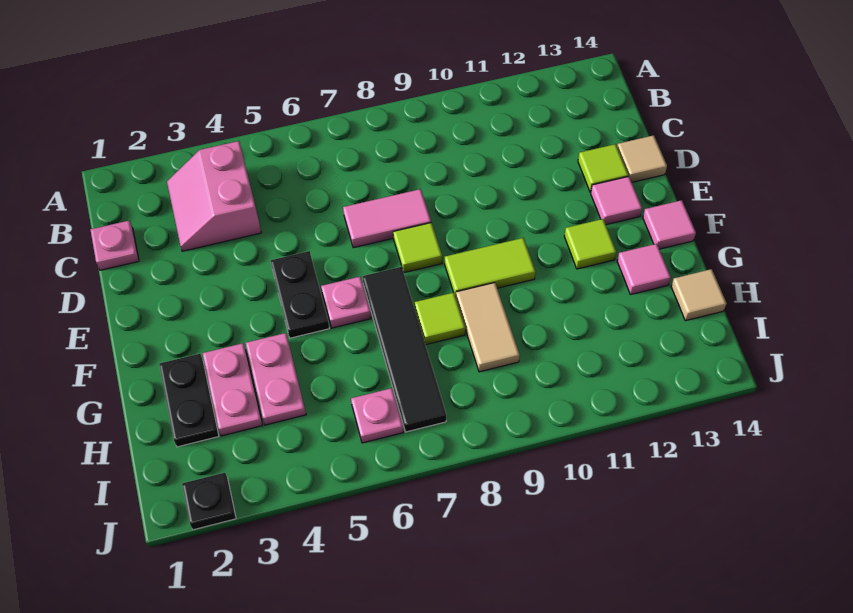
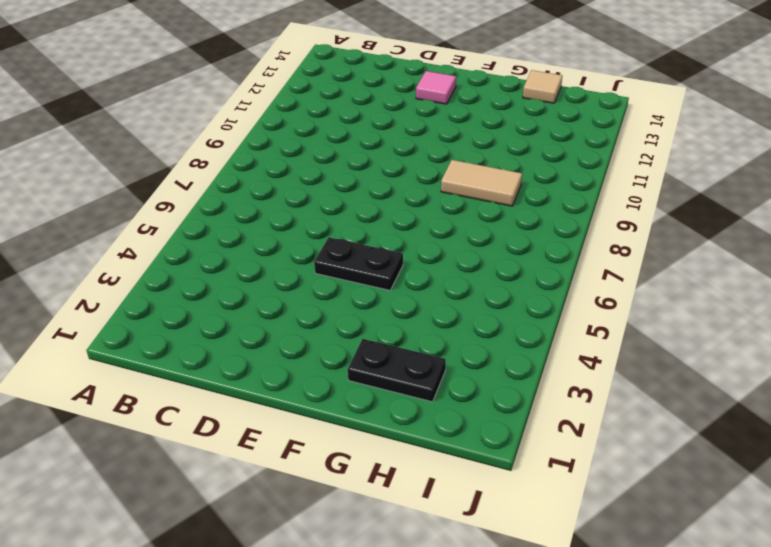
none -> pink slope B3:C4 level 1 top 4
none -> pink plate C1 level 1
none -> pink tile D7:D8 level 1

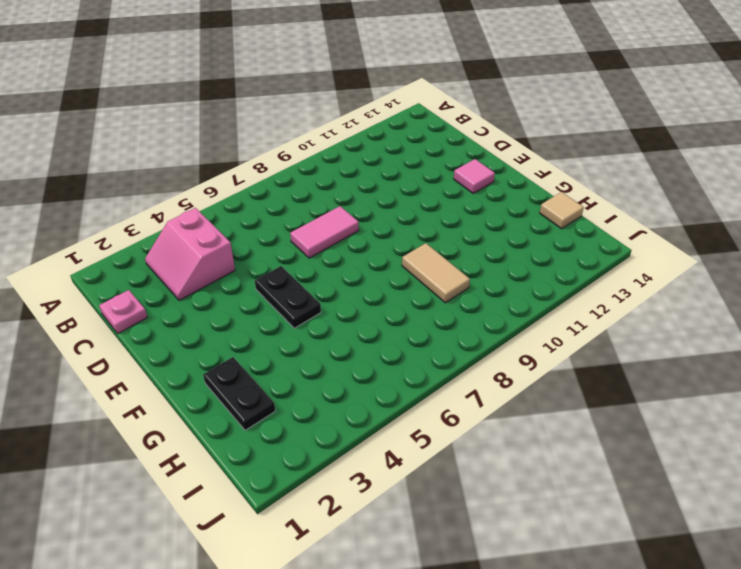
none -> lime tile D13 level 1
none -> tan tile D14 level 1
none -> lime tile E8 level 1

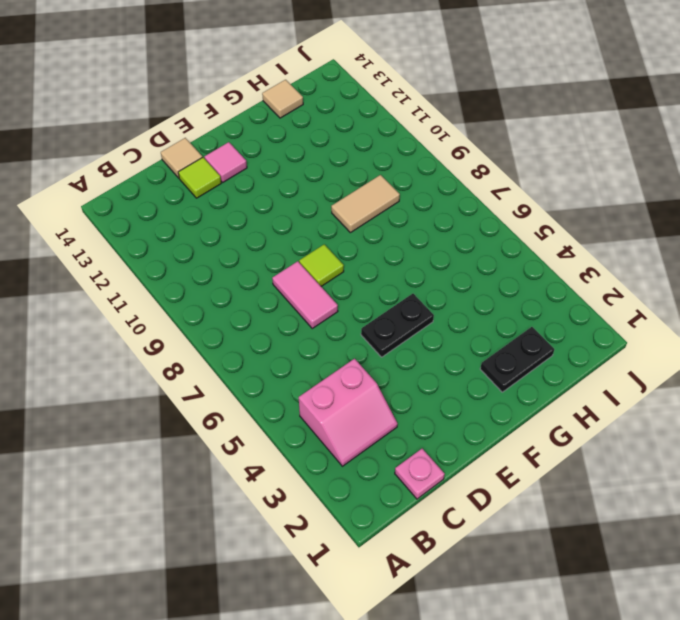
none -> pink plate F6 level 1
none -> black tile F7:I7 level 1
none -> lime tile F9:F10 level 1

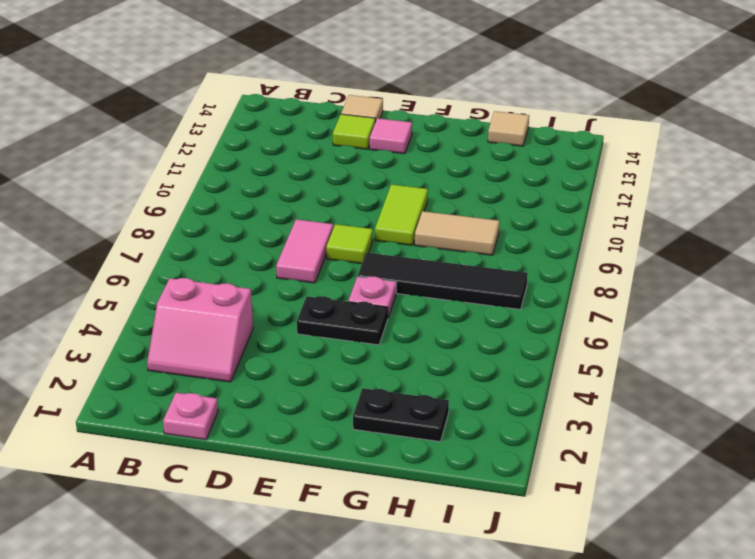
none -> lime tile F12 level 1
none -> pink tile F14 level 1
none -> pink plate G3:H3 level 1

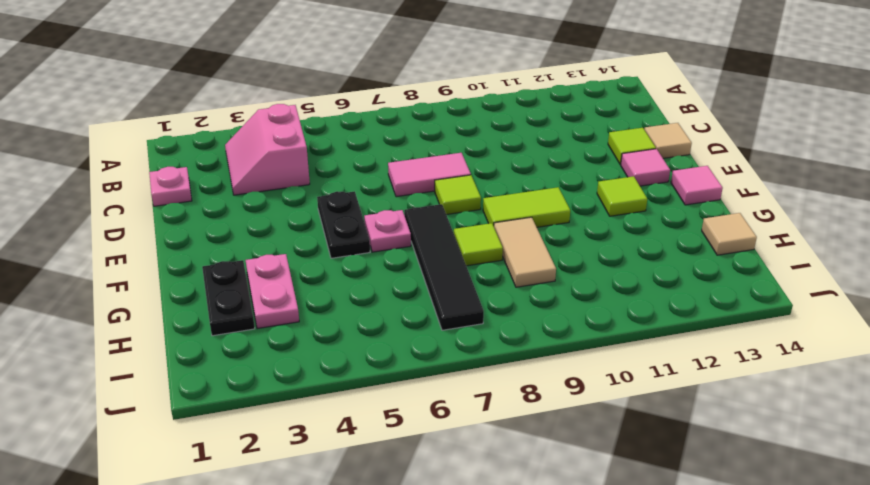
none -> pink plate G4:H4 level 1
none -> pink tile G13 level 1
none -> pink plate I6 level 1

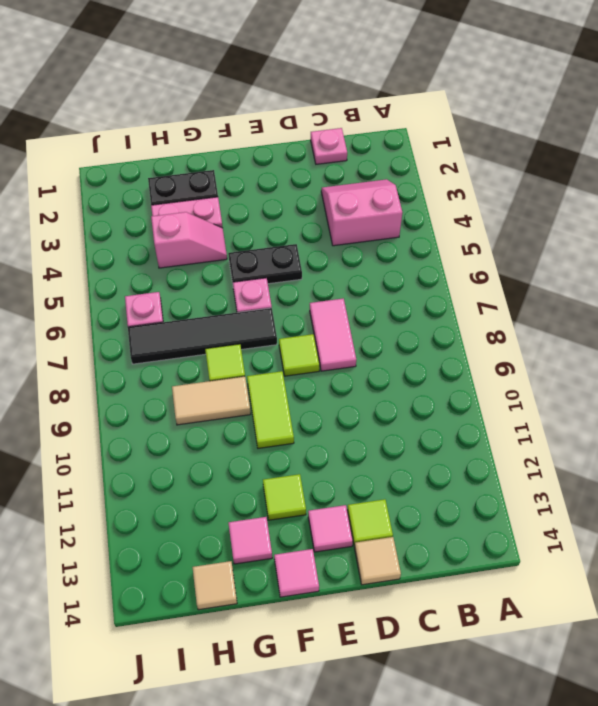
pink slope G4:H4 level 1 top H -> pink plate G4:H4 level 1
none -> black plate J2 level 1

